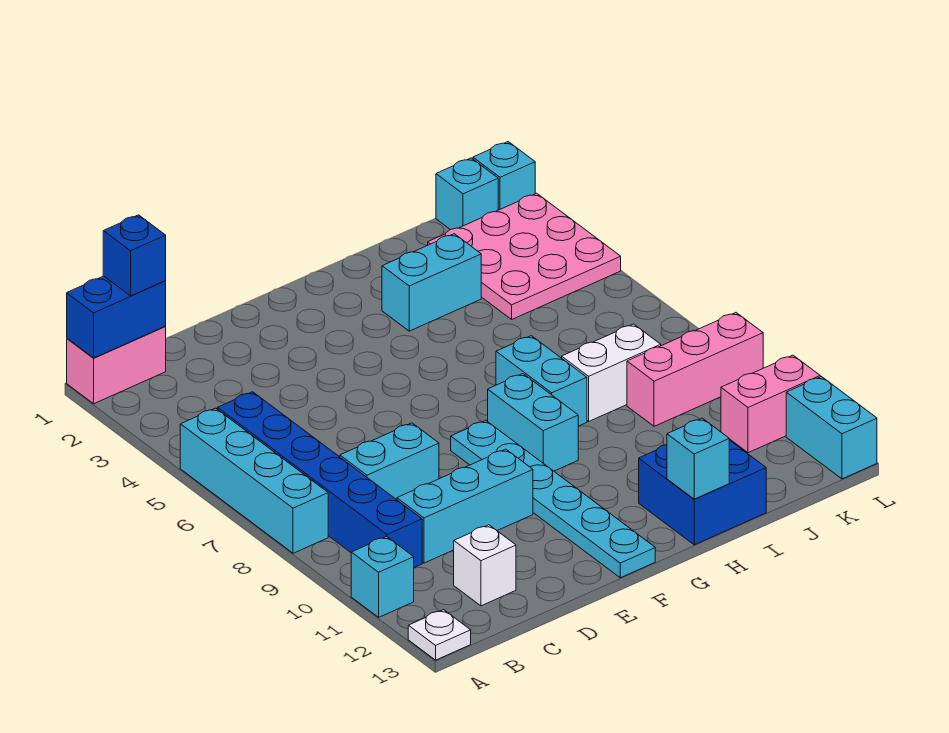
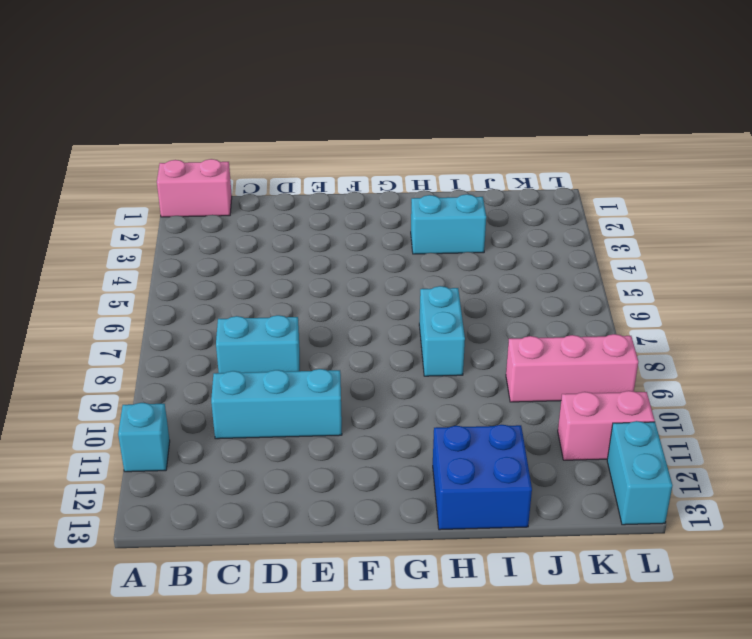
none -> cyan brick A5:A8 level 1
none -> white plate A13 level 1
none -> blue brick B5:B10 level 1

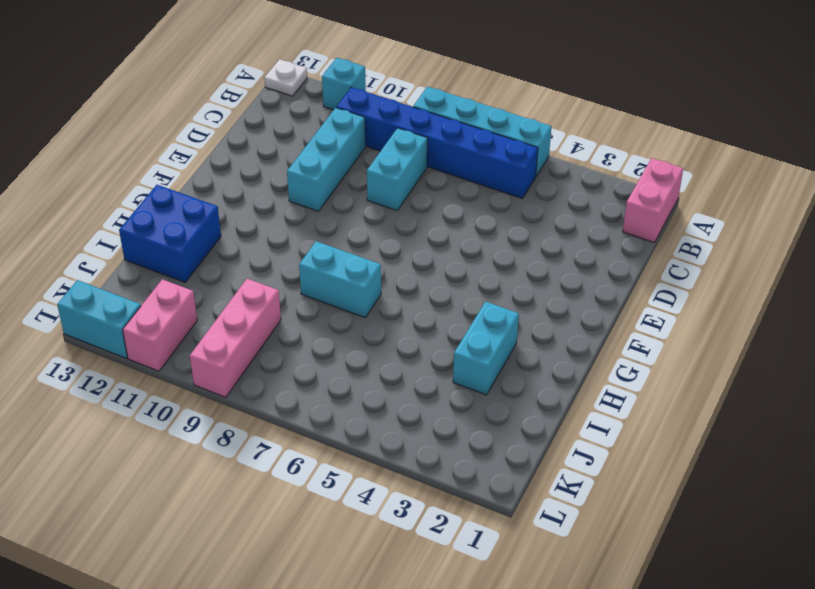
none -> white brick C12 level 1
none -> cyan plate F8:F13 level 1
none -> cyan brick G8:G9 level 1

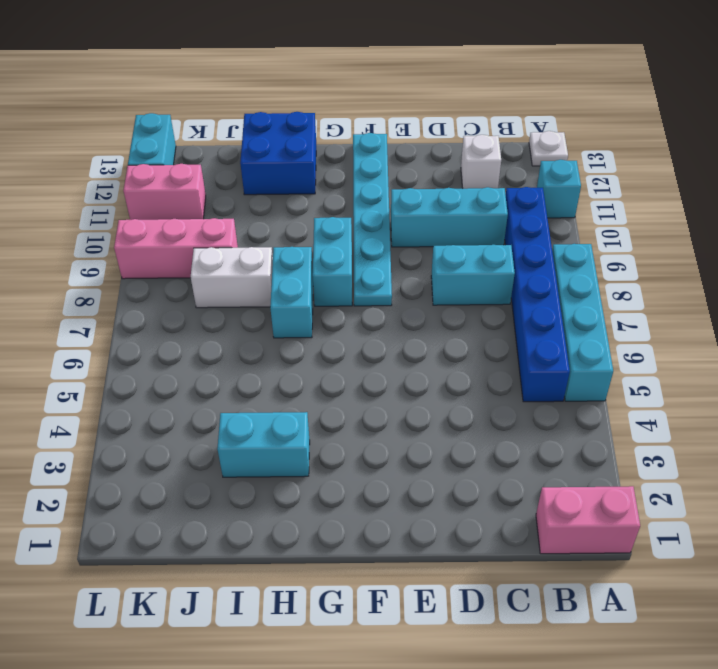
none -> pink plate J2:L4 level 1
none -> cyan brick K1 level 1
none -> cyan brick L1 level 1

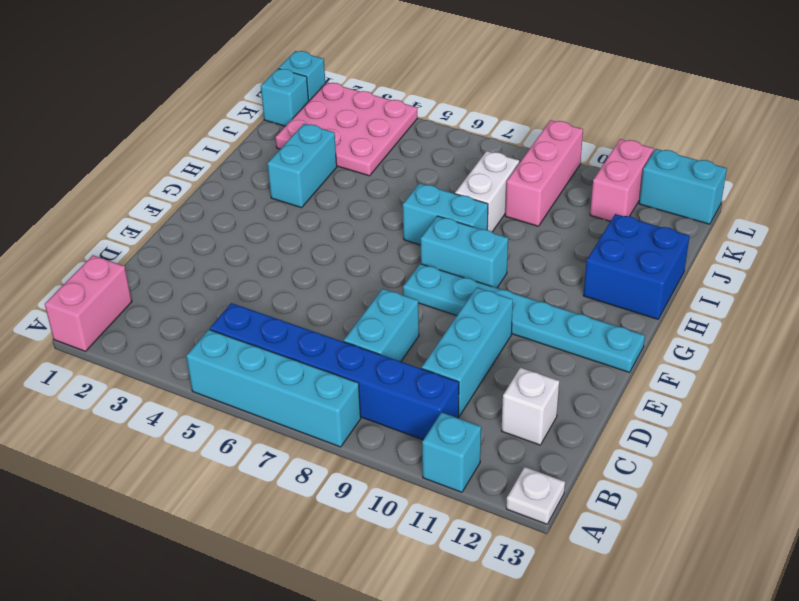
none -> blue brick A1:B1 level 2
none -> cyan brick H13 level 2
none -> blue brick B1 level 3

